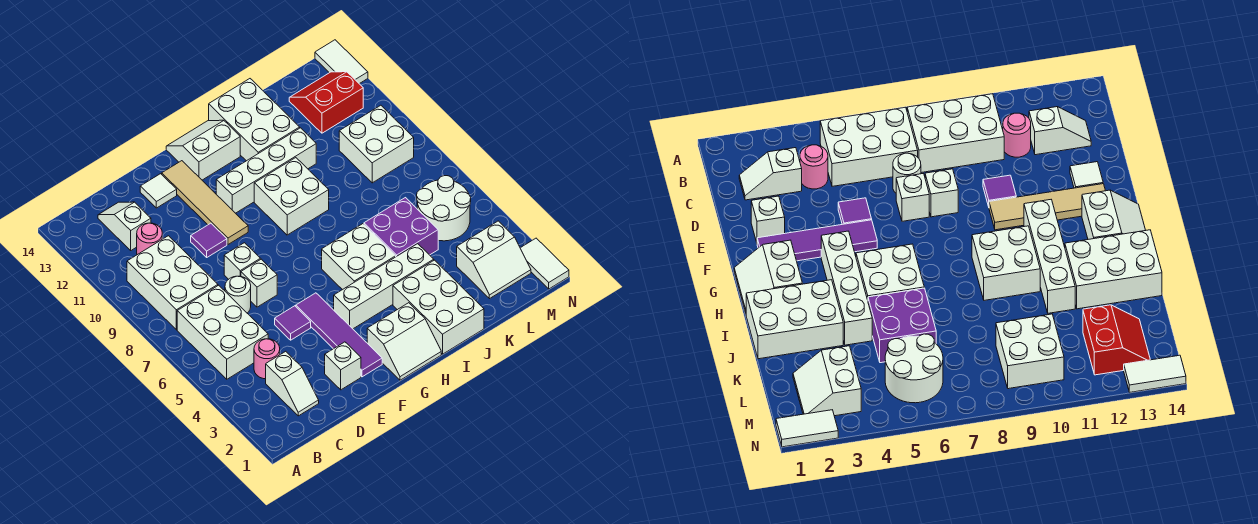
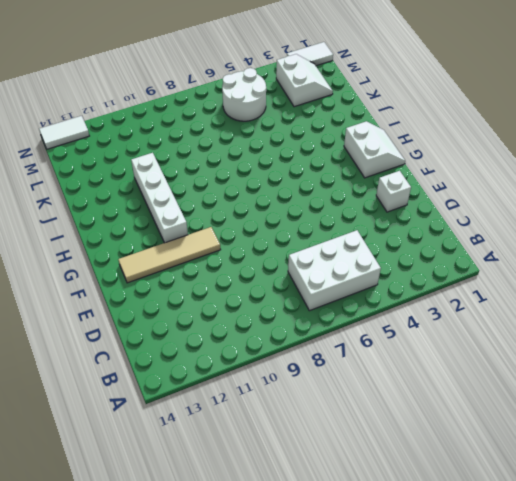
none -> white brick B8:C10 level 1
none -> white slope C2:C3 level 1 top 3
none -> pink round brick C4 level 1
none -> pink round brick C11 level 1

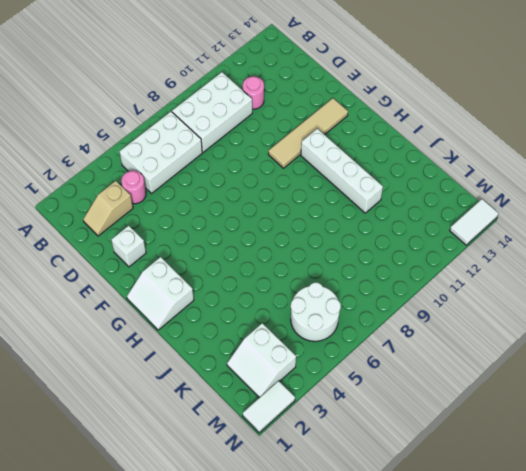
tan slope C2:C3 level 1 top 3 -> white slope C2:C3 level 1 top 3
none -> white slope C12:C13 level 1 top 12
none -> white round brick D7 level 1
none -> purple tile E5 level 1
none -> white brick E7 level 1

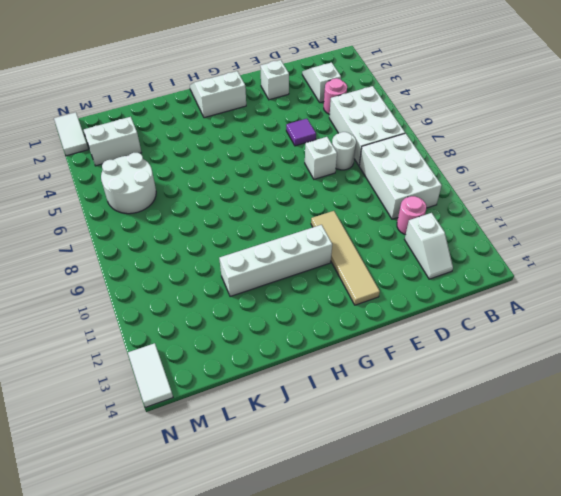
none -> white brick E8 level 1
none -> purple tile E10 level 1
none -> white tile E13 level 1
none -> purple tile F2:F5 level 1

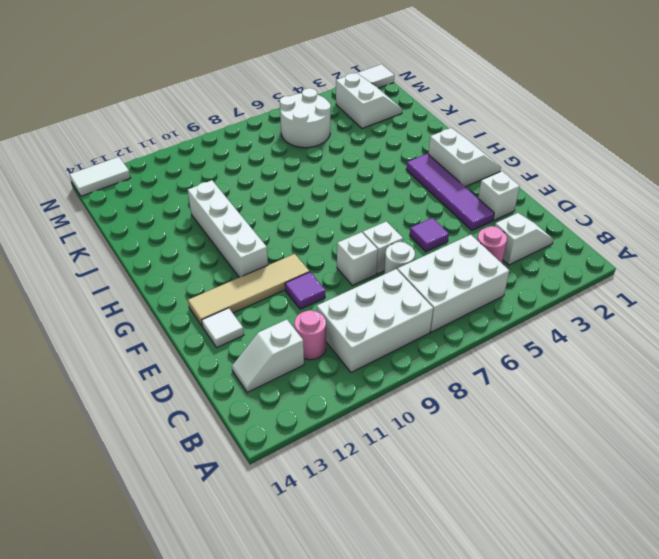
purple tile E3:H3 level 1 -> purple tile F2:F5 level 1
none -> white brick G4:J4 level 1
none -> white slope G13:H14 level 1 top 13
none -> white brick H5:I6 level 1
none -> white brick H9:I10 level 1

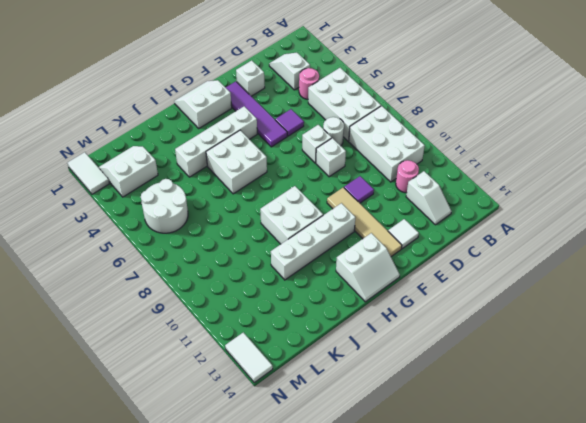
none -> white brick I1:J3 level 1
none -> white brick I12:J14 level 1
none -> purple brick J5:K6 level 1
none -> white brick L9:M10 level 1

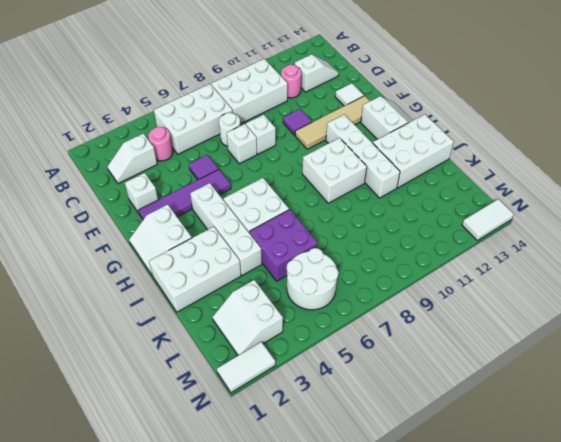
none -> white brick L9:M10 level 1
none -> red slope L12:M13 level 1 top 12

